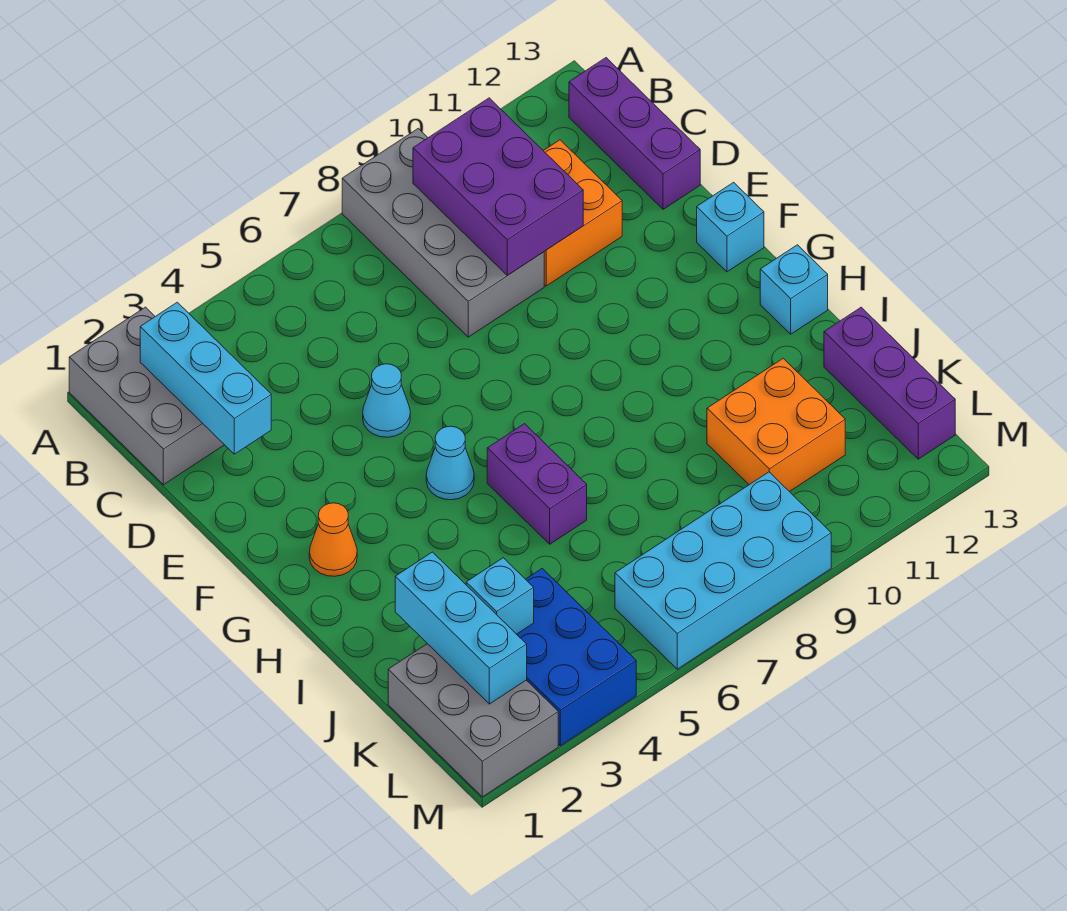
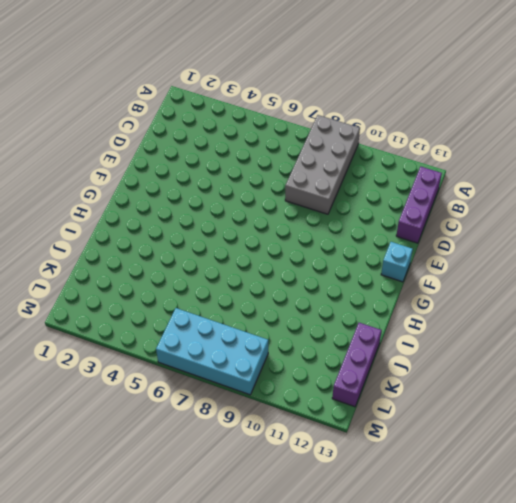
none -> grey brick A1:C2 level 1
none -> orange brick C10:D11 level 1
none -> cyan cone E5 level 1

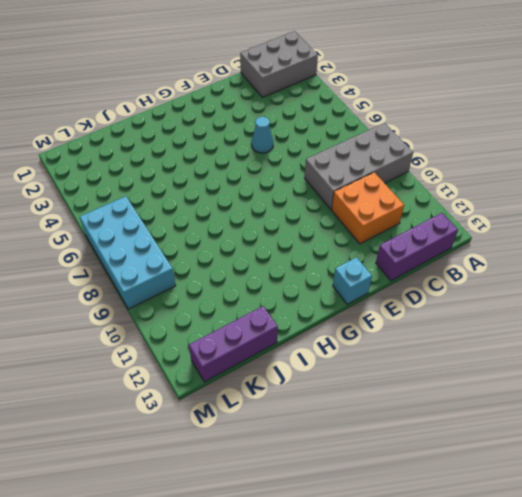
none -> orange cone G2 level 1
none -> cyan cone G5 level 1
none -> purple brick H6:I6 level 1

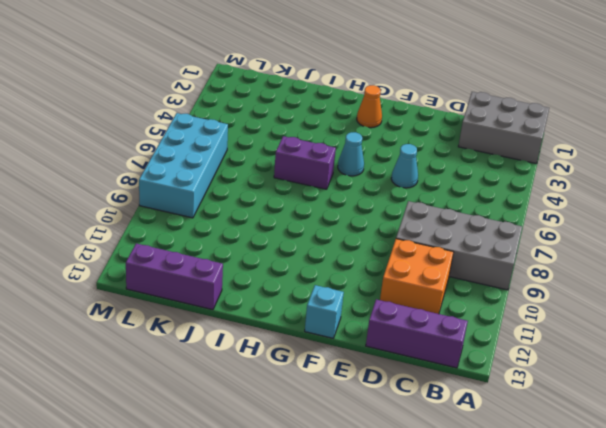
none -> cyan brick H13 level 1
none -> orange brick J10:K11 level 1
none -> grey brick K1:M2 level 1

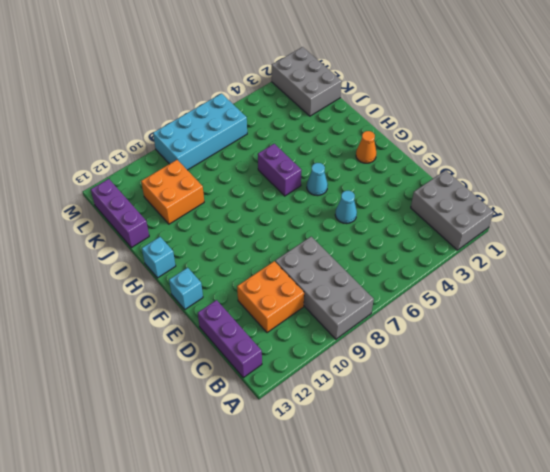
none -> blue brick K3:M4 level 1
none -> cyan brick B2:D2 level 2
none -> purple brick B9:D10 level 2

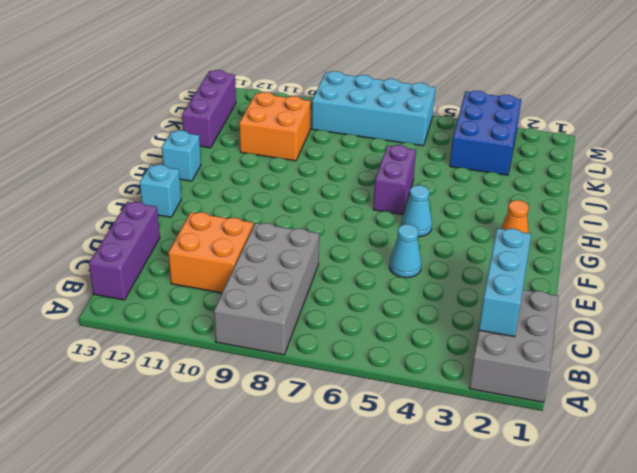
none -> grey brick K1:M2 level 1
none -> purple brick B9:D10 level 2
none -> cyan brick J2:L2 level 2

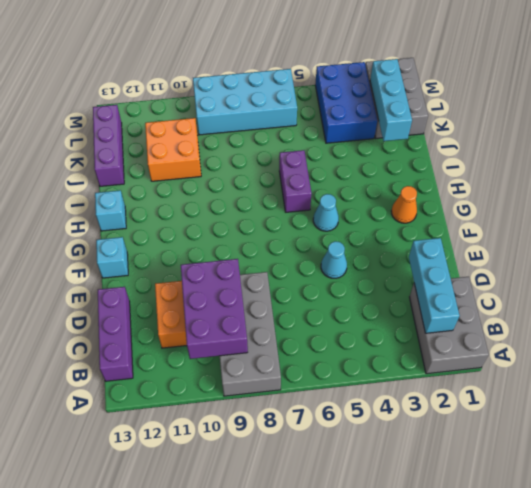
none -> cyan brick K3 level 2

